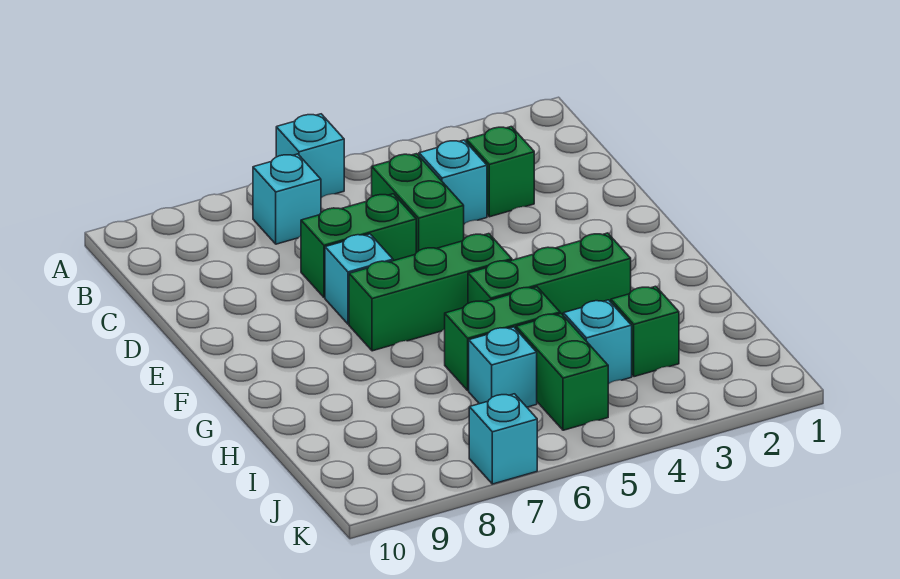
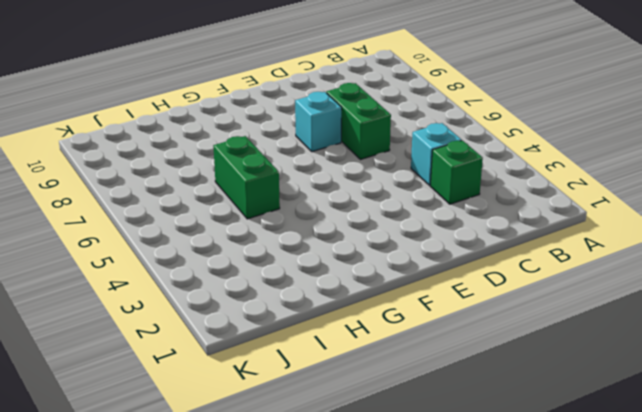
none -> cyan brick A6 level 1
none -> cyan brick B7 level 1
none -> green brick C5:D5 level 1

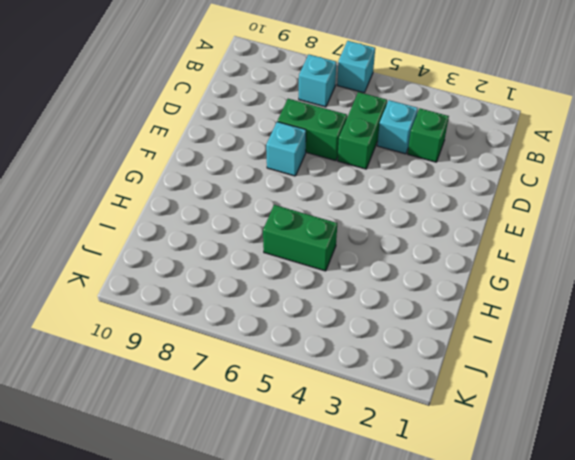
none -> green brick F5:F7 level 1
none -> green brick G3:G5 level 1
none -> green brick I3 level 1

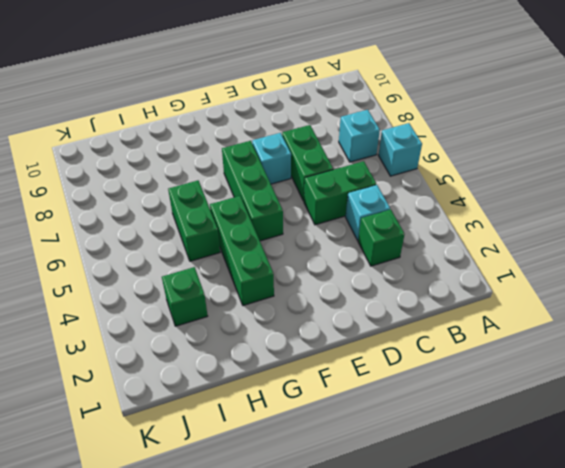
none -> cyan brick I4 level 1
none -> green brick I5:J5 level 1
none -> cyan brick I6 level 1

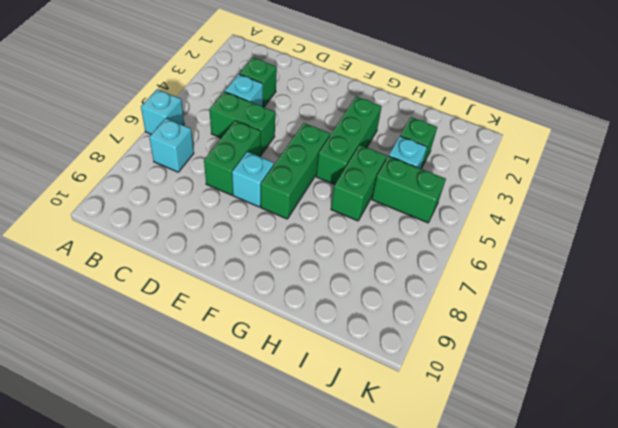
none -> cyan brick I6 level 1
none -> cyan brick K7 level 1

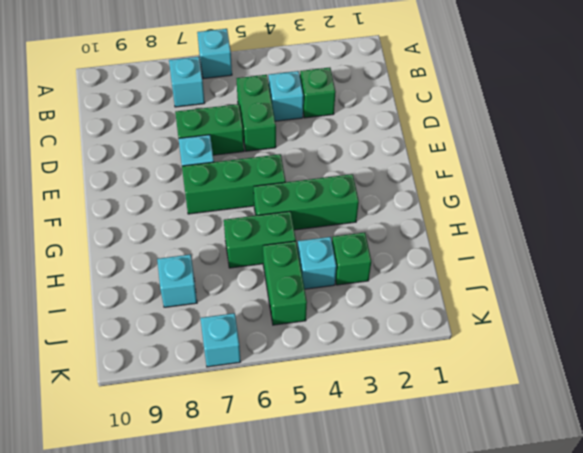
cyan brick I8 level 1 -> cyan brick I6 level 1

